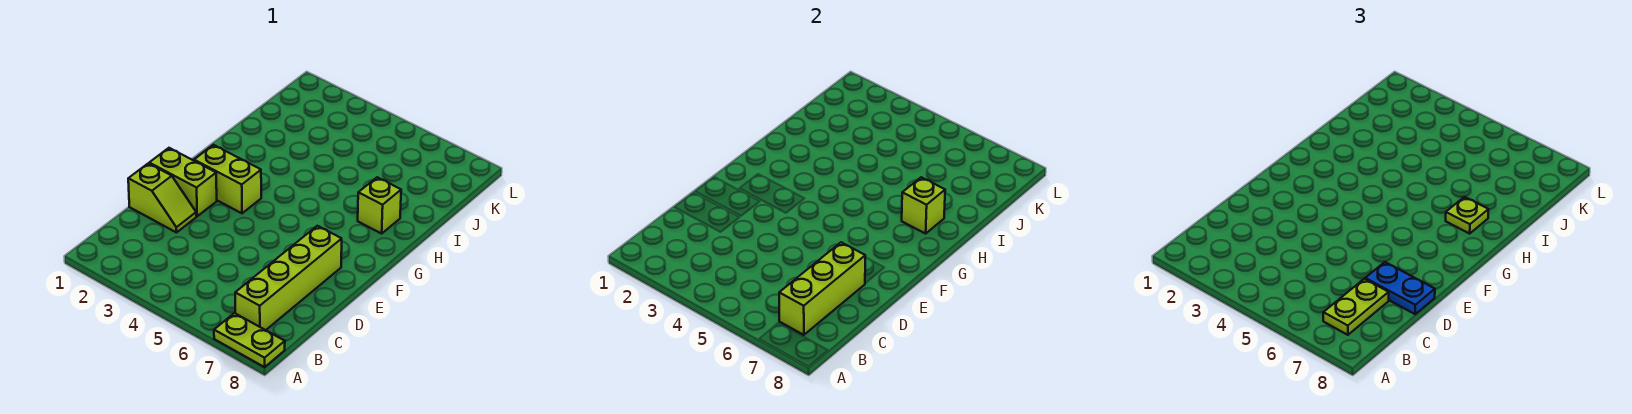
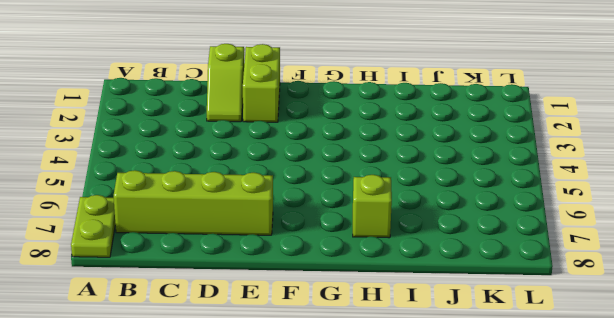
none -> lime brick F2:F3 level 1
none -> lime brick B7:D7 level 2

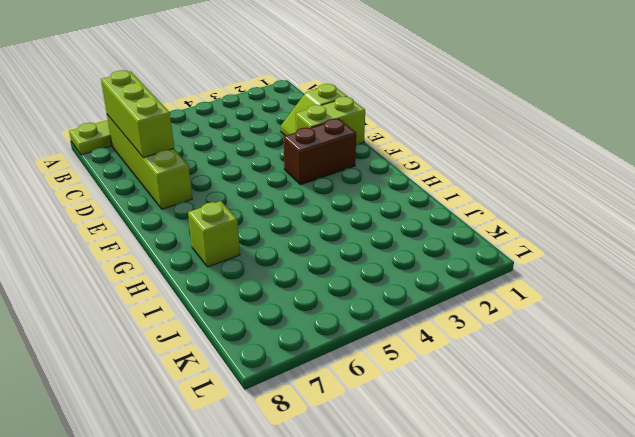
brown brick F2:F3 level 1 -> lime brick F2:F3 level 1
none -> lime brick H7 level 2
none -> lime plate B7:C7 level 3

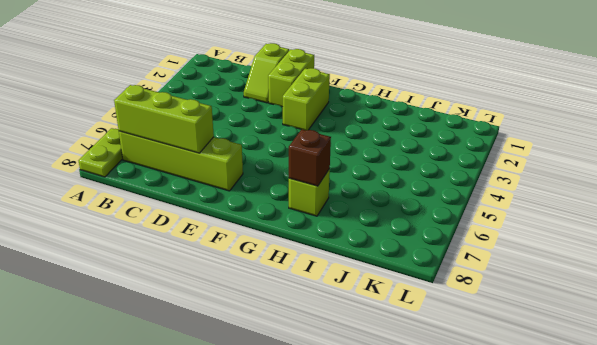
brown brick H7 level 2 -> lime brick H7 level 2
none -> lime plate B7:C7 level 3
none -> blue plate D7:D8 level 3

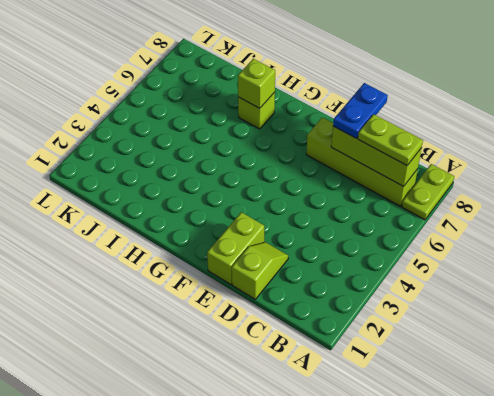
none -> lime brick F2:F3 level 1
none -> lime plate H7 level 3

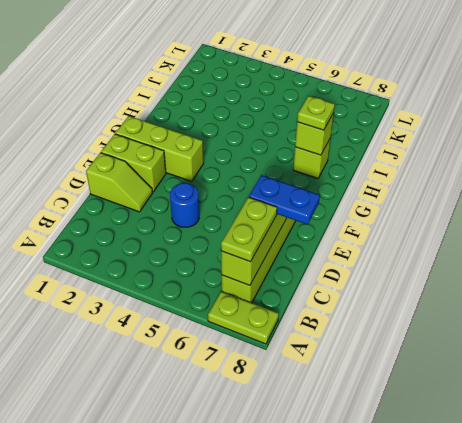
blue round brick D4 level 1 -> none
lime brick F1:F3 level 1 -> lime brick F2:F3 level 1

